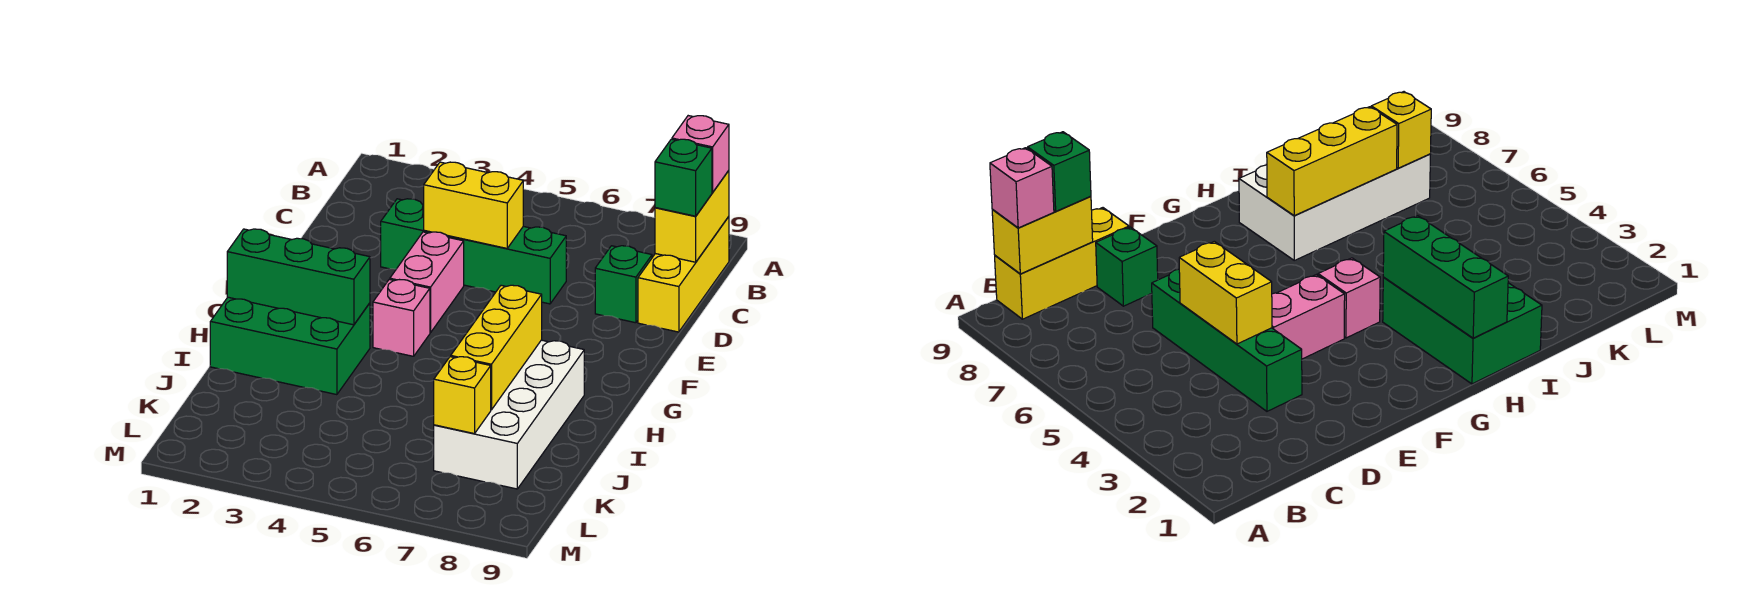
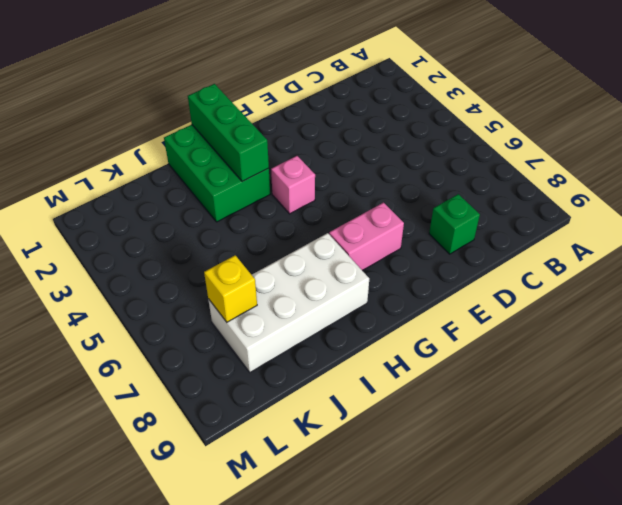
pink brick F7:G7 level 1 -> pink brick E4:F4 level 1
none -> yellow brick B9:D9 level 1
none -> green brick D3:D6 level 1
none -> yellow brick B9:C9 level 2

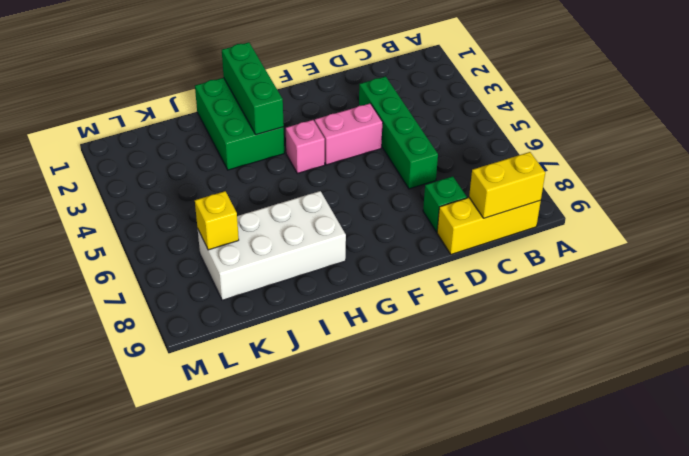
none -> yellow brick D4:D5 level 2
none -> yellow brick H7:J7 level 2
none -> pink brick B9 level 3

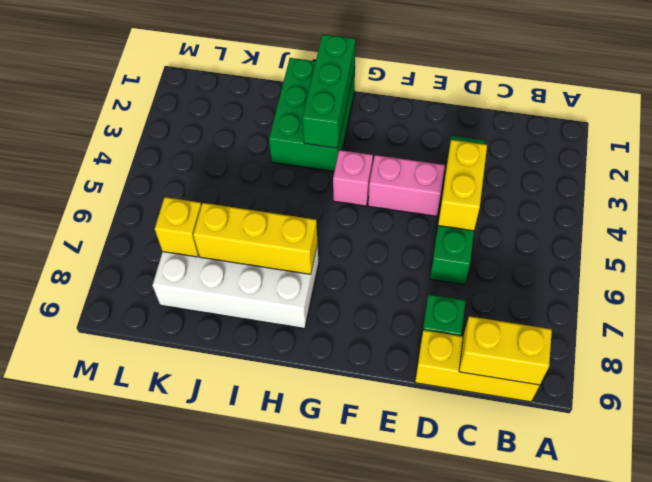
none -> pink brick B9 level 3
none -> green brick C9 level 3

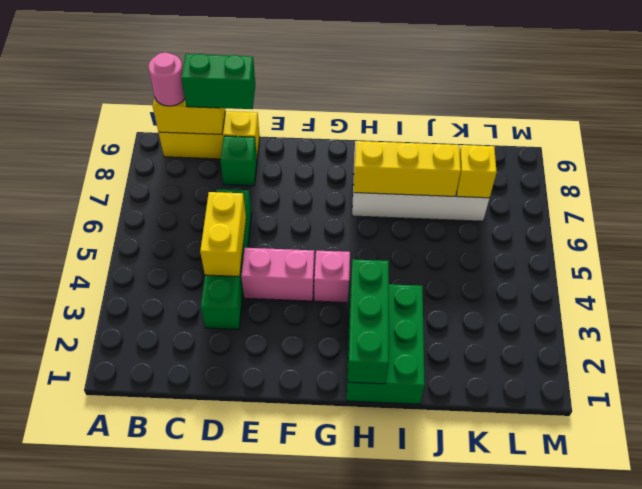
pink round brick B9 level 3 -> pink brick B9 level 3
green brick C9:D9 level 3 -> green brick C9 level 3

